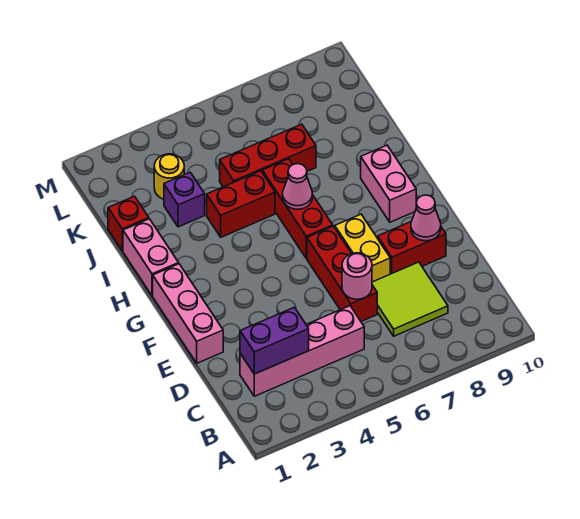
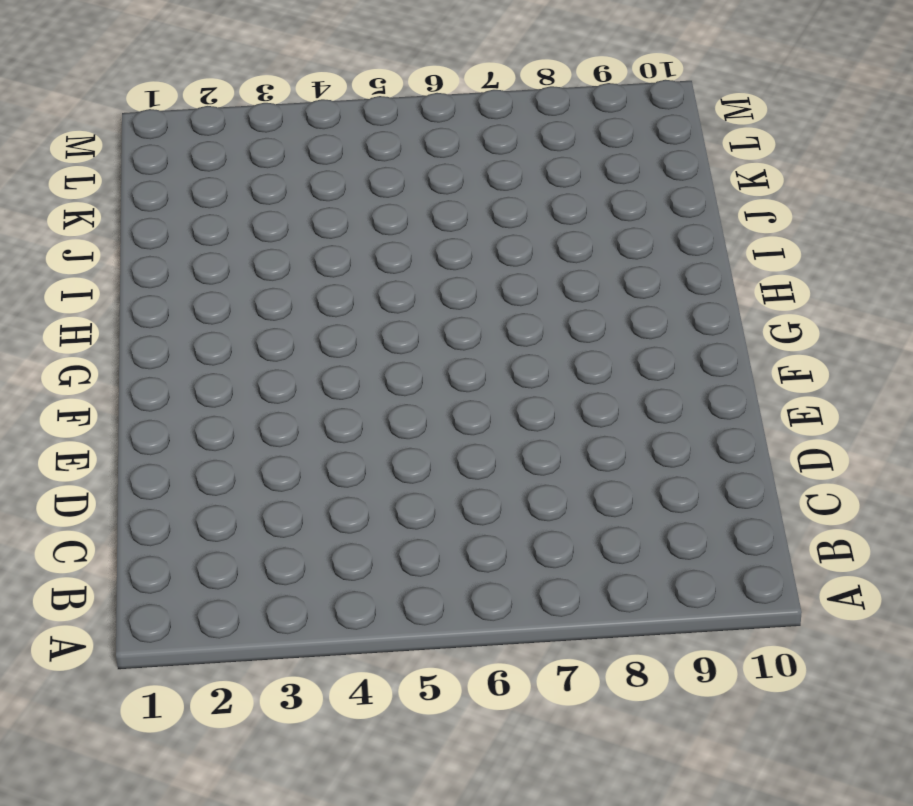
none -> pink brick C2:C5 level 1
none -> lime tile C7:D8 level 1
none -> red brick D6:F6 level 1

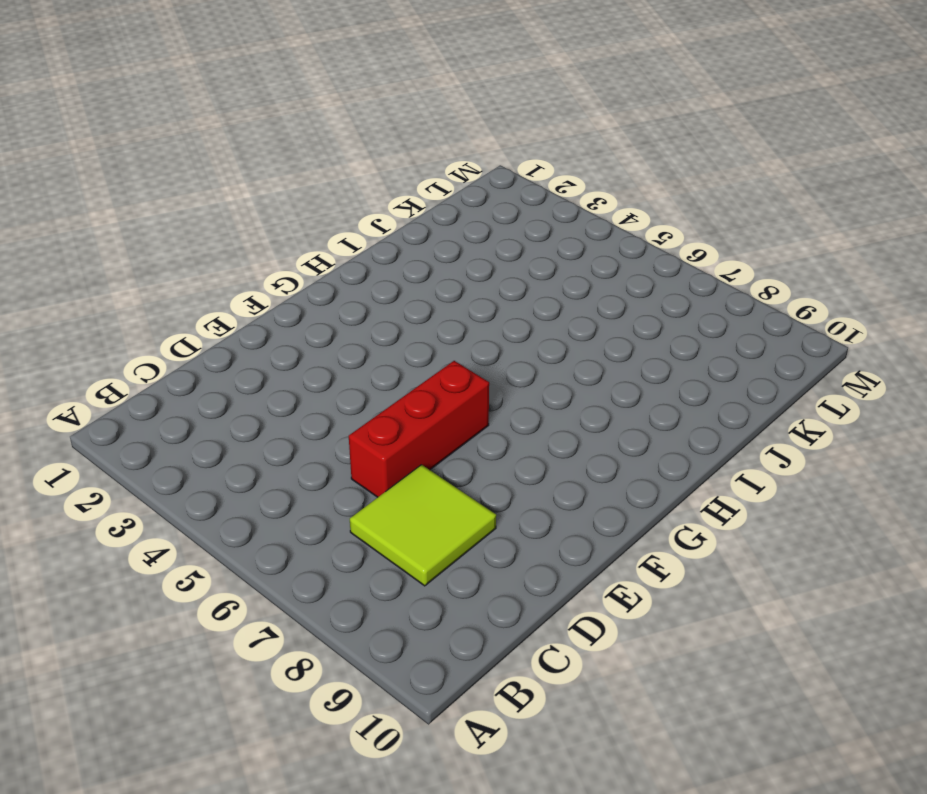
none -> pink brick C2:C5 level 1
none -> pink brick E1:G1 level 1
none -> yellow brick E7:F7 level 1

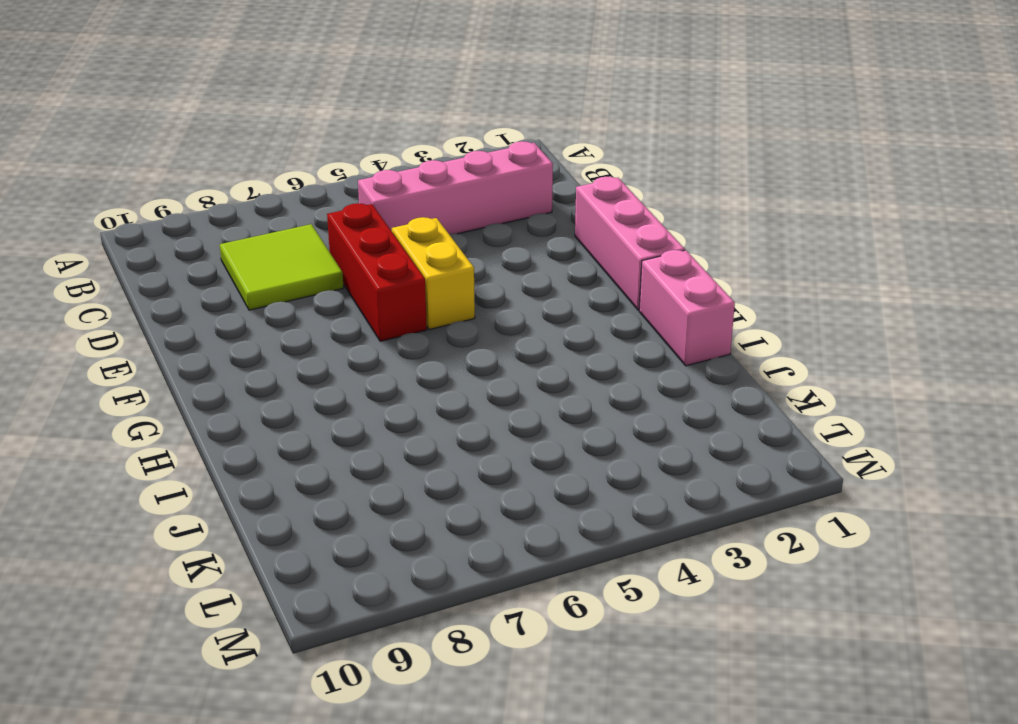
yellow brick E5:F5 level 1 -> yellow brick E7:F7 level 1
none -> red brick E8:E9 level 1
none -> red brick G6:I6 level 1
none -> pink brick G9:H9 level 1

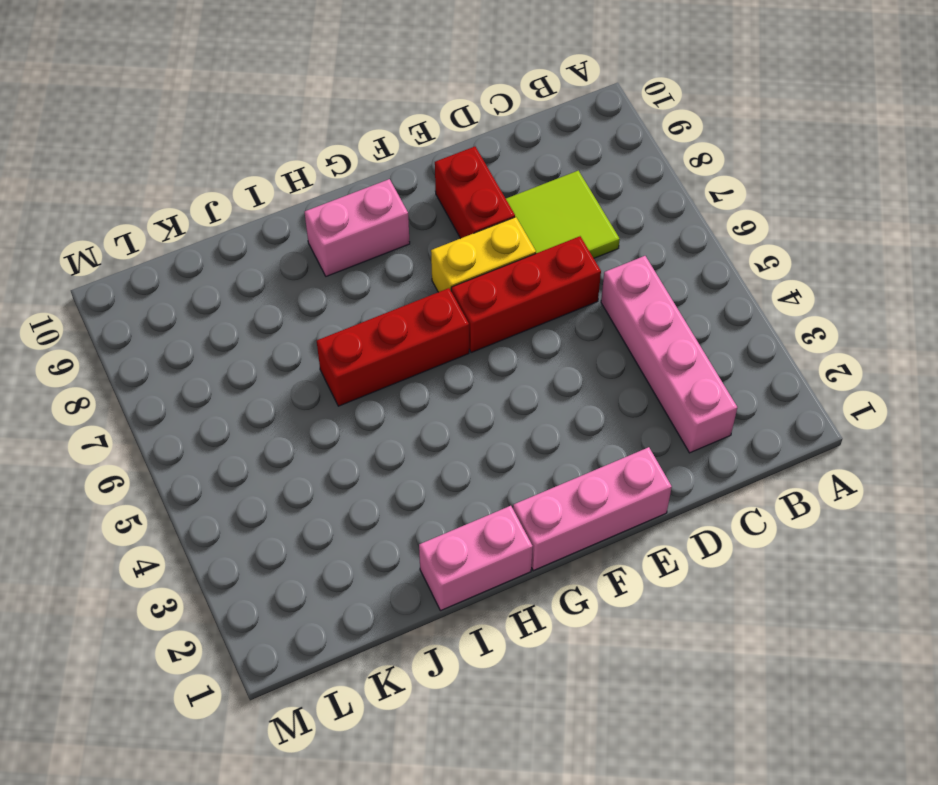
none -> red brick I4:I5 level 1
none -> red brick J1 level 1
none -> purple brick J3 level 1

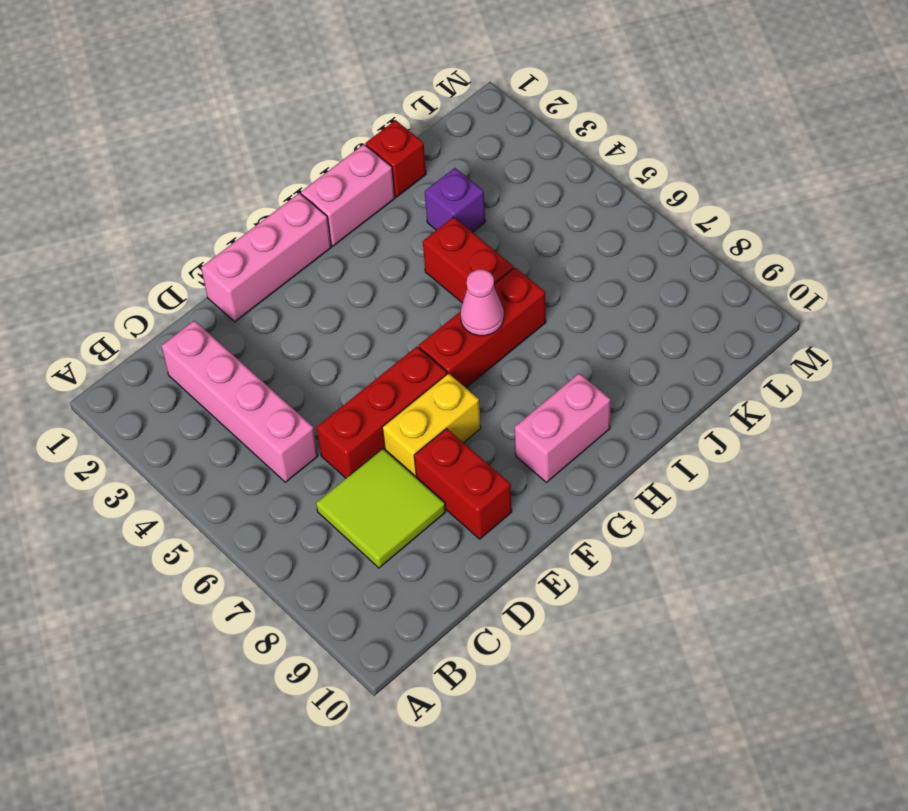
none -> red brick J5:J7 level 1
none -> yellow round brick K3 level 1
none -> purple brick C2:C3 level 2

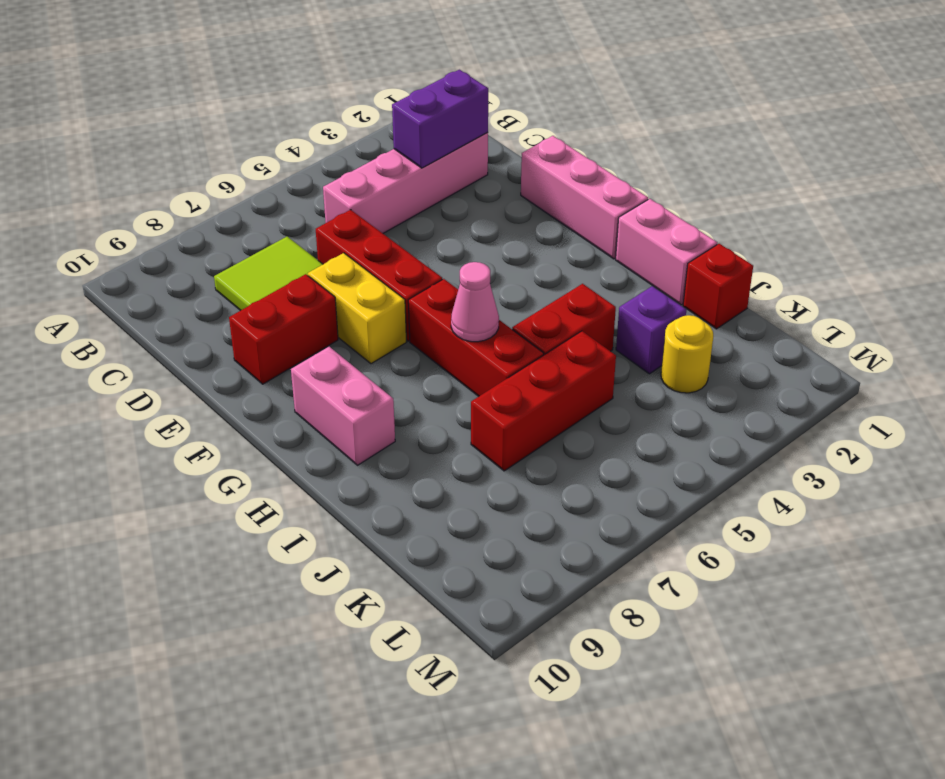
none -> pink round brick D6 level 2
none -> pink cone E9 level 2

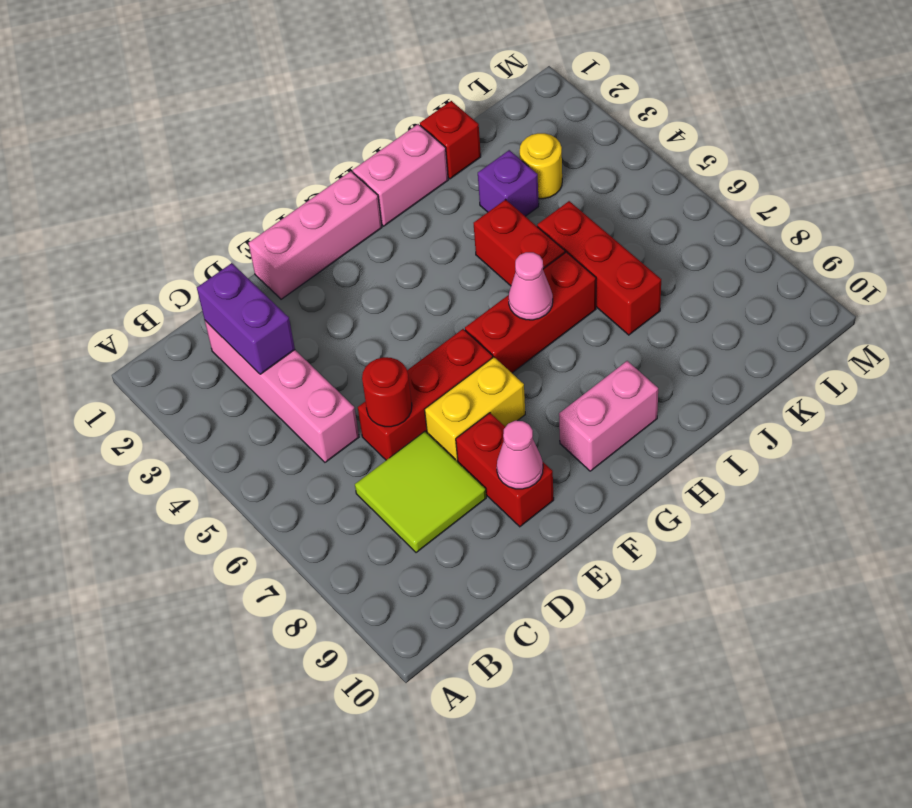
red round brick D6 level 2 -> pink round brick D6 level 2

